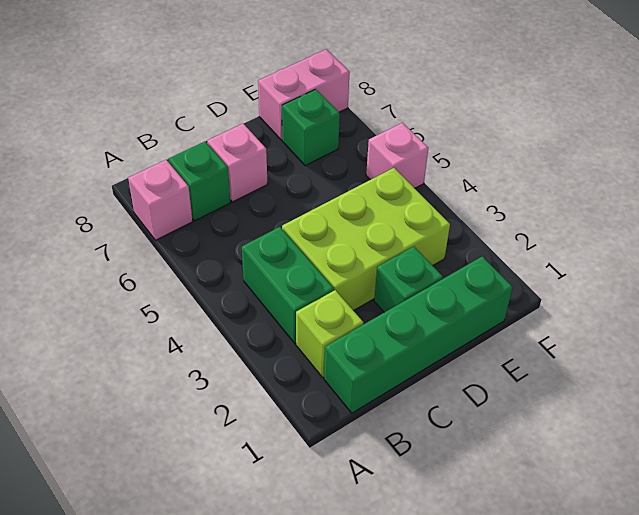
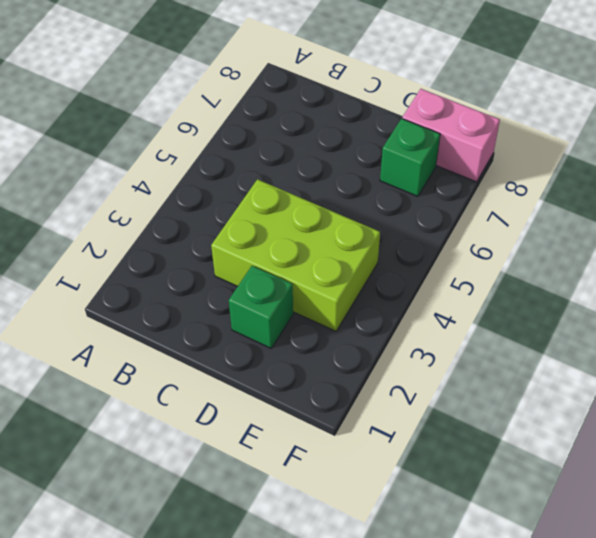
none -> pink brick A7 level 1
none -> green brick B1:E1 level 1

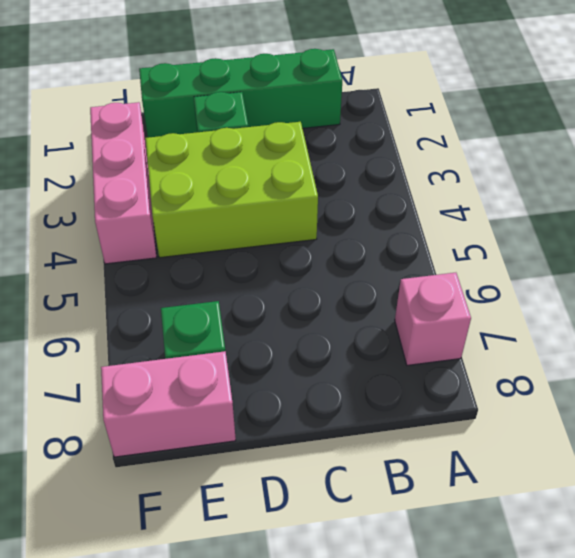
pink brick F2:F4 level 1 -> none
none -> lime brick B2 level 1
none -> green brick B3:B4 level 1

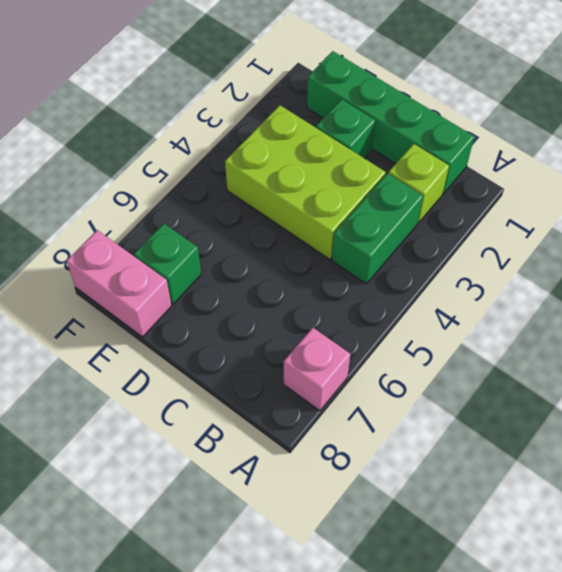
none -> green brick B7 level 1
none -> pink brick C7 level 1

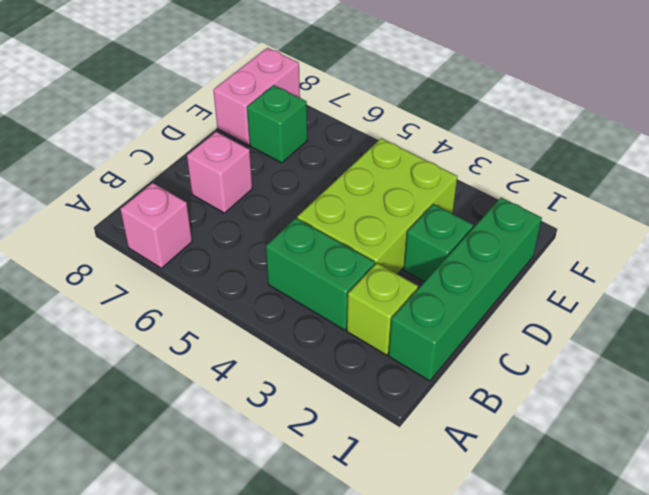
none -> green brick B7 level 1
none -> pink brick F5 level 1

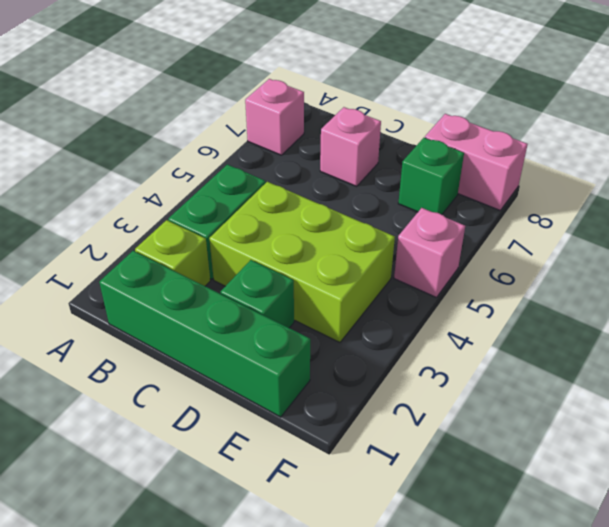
none -> green brick B7 level 1

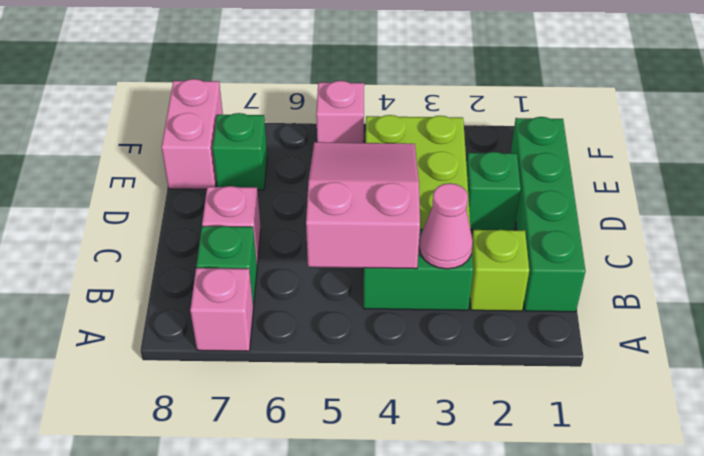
pink cone B3 level 2 -> none
pink slope B4:D5 level 2 top B -> none

